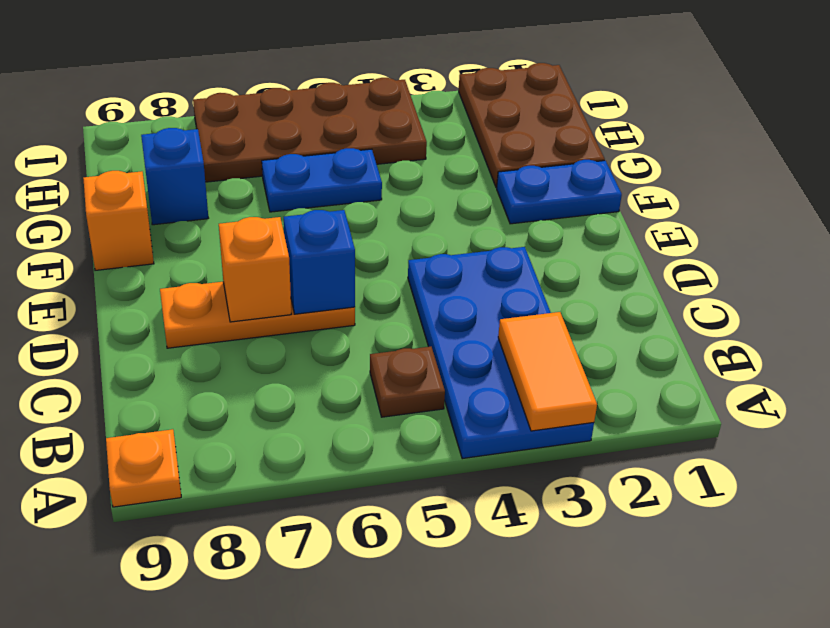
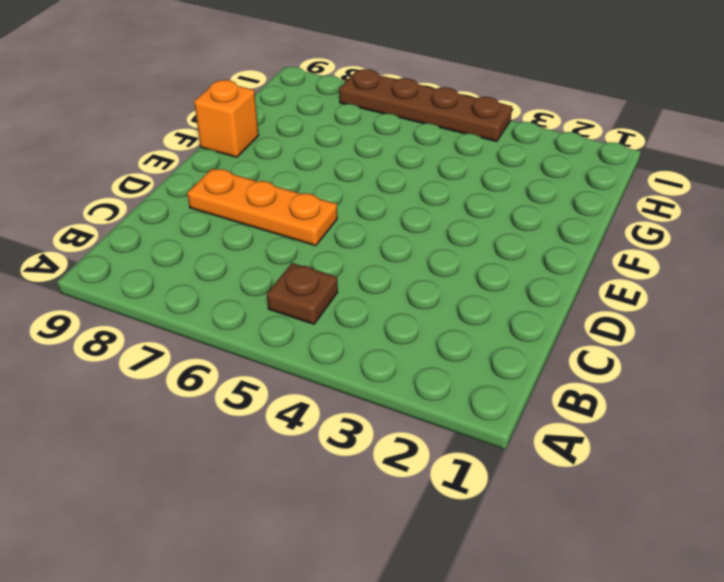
brown plate I4:I7 level 1 -> brown plate H4:I7 level 1
none -> blue plate A3:D4 level 1
none -> orange plate A9 level 1
none -> blue plate F1:F2 level 1

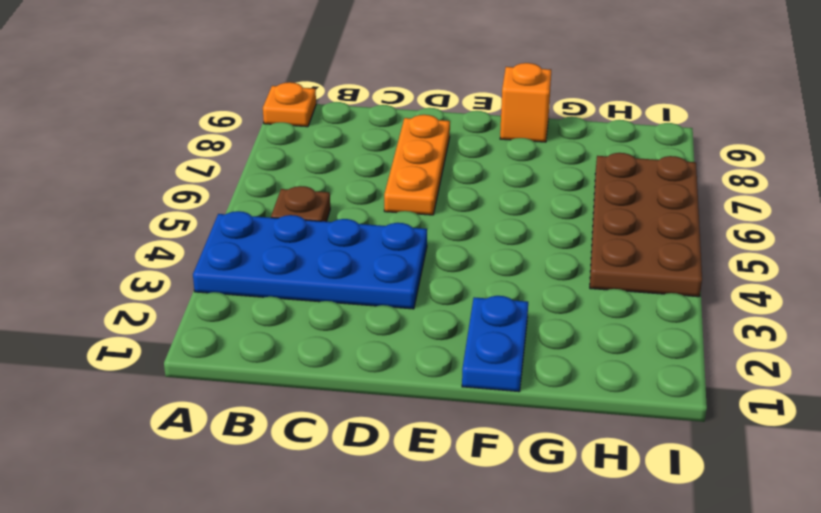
none -> brown plate G1:I2 level 1
none -> blue plate G5:G6 level 1
none -> blue brick G8 level 1

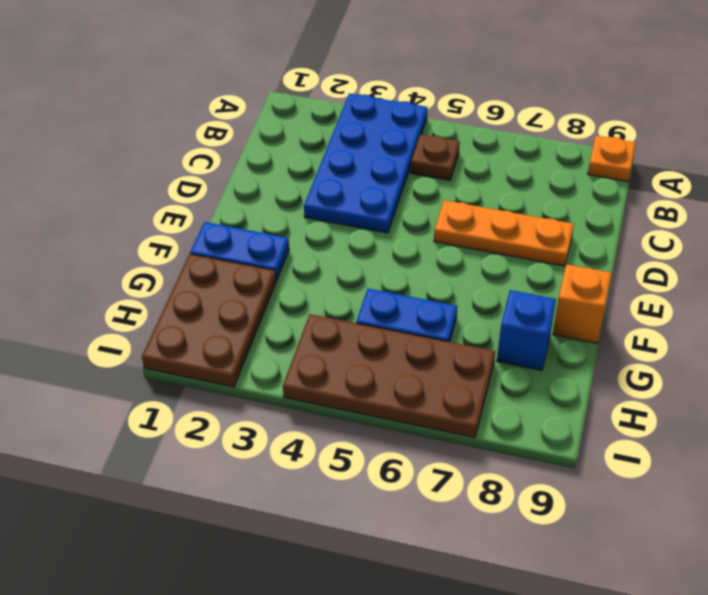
none -> orange tile A3:B3 level 2
none -> blue brick D6 level 2
none -> orange brick D7 level 2

